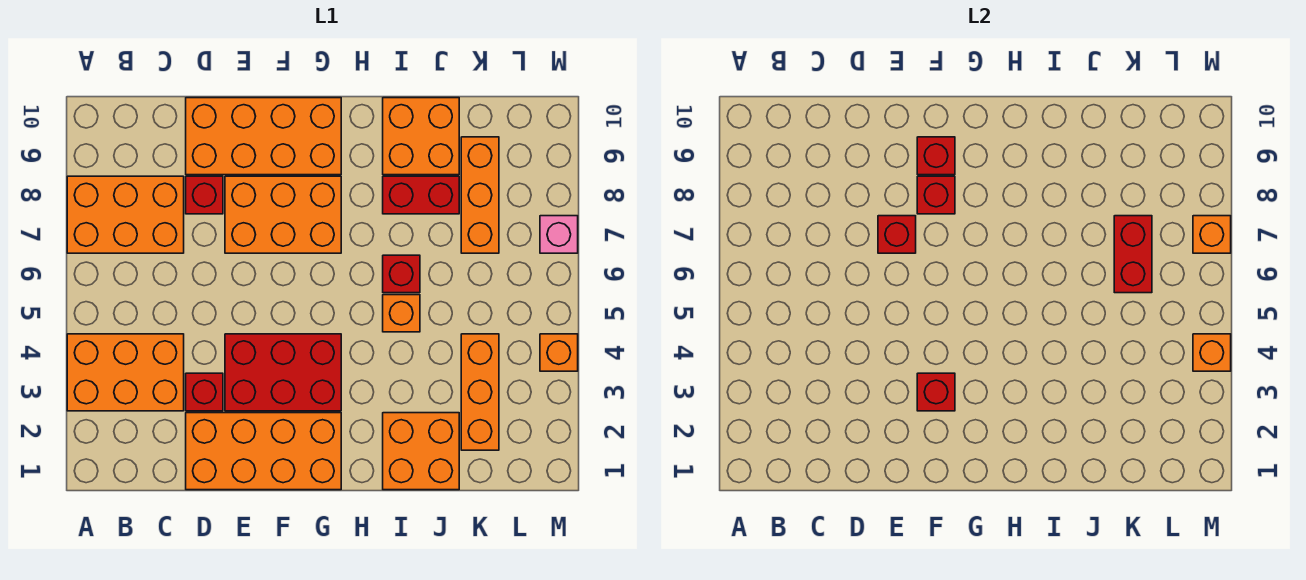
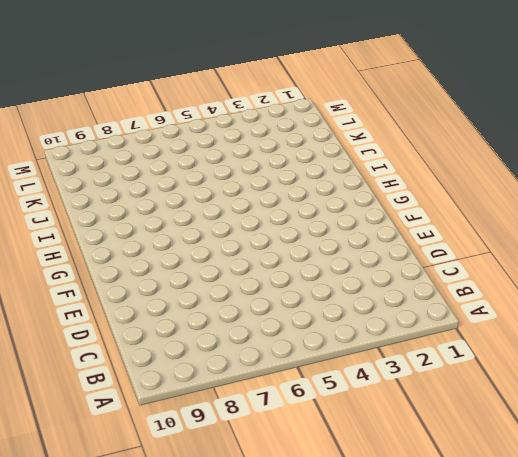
none -> orange brick A3:C4 level 1
none -> orange brick A7:C8 level 1
none -> orange brick D1:G2 level 1

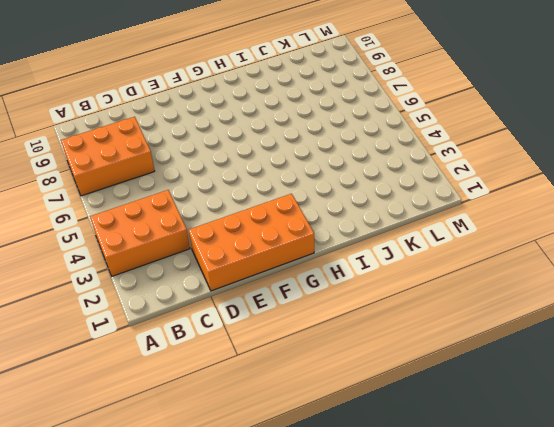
none -> red brick D3 level 1
none -> red brick D8 level 1
none -> orange brick D9:G10 level 1

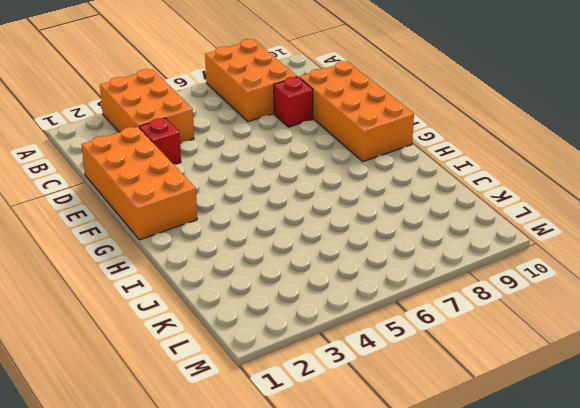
none -> red brick E3:G4 level 1
none -> orange brick E7:G8 level 1
none -> orange brick I1:J2 level 1

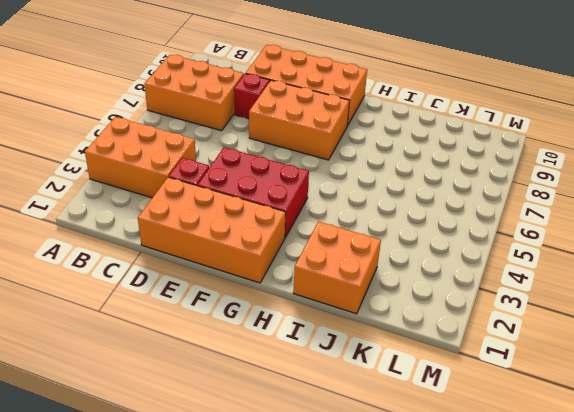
none -> orange brick I5 level 1
none -> red brick I6 level 1
none -> red brick I8:J8 level 1

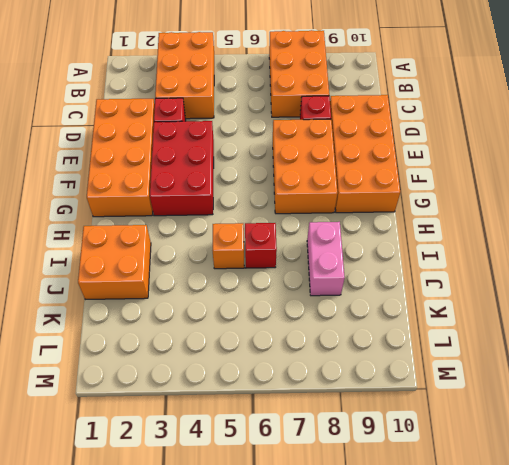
pink brick I8:J8 level 1 -> red brick I8:J8 level 1
none -> orange brick I9:J10 level 1
none -> orange brick K2:K4 level 1
none -> orange brick K7:K9 level 1

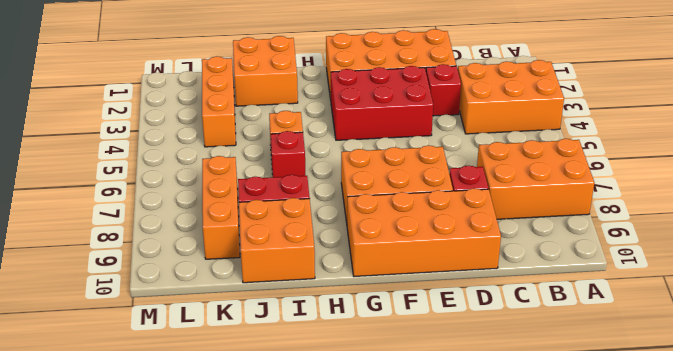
none -> orange brick M4 level 1
none -> pink brick M7 level 1
none -> red brick E7 level 2

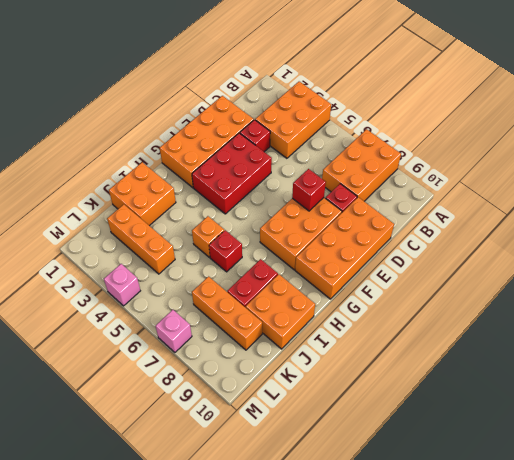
pink brick M4 level 1 -> orange brick M4 level 1
none -> red brick F3 level 2
none -> red brick F8 level 2
none -> red brick F9 level 2

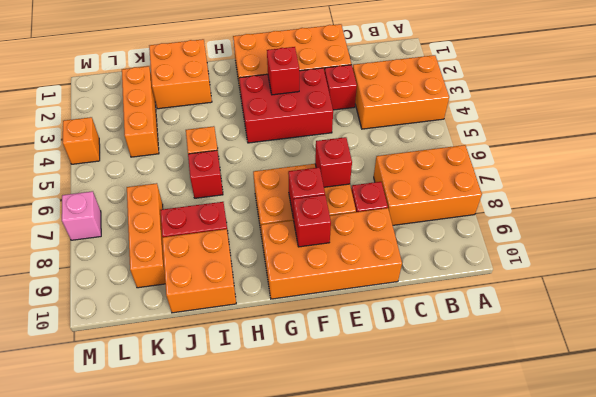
none -> red brick K6:K7 level 2
none -> orange brick M4 level 2
none -> orange brick M7 level 2

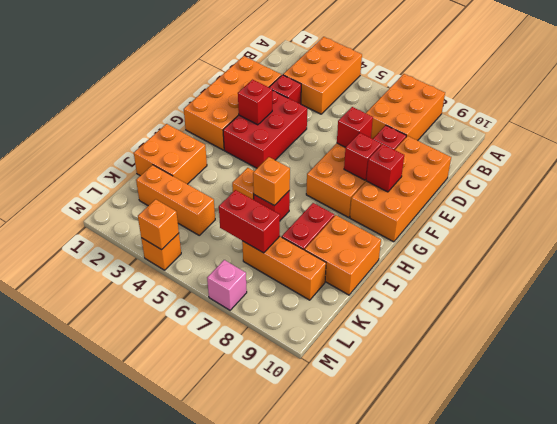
orange brick I6 level 2 -> orange brick M7 level 2

